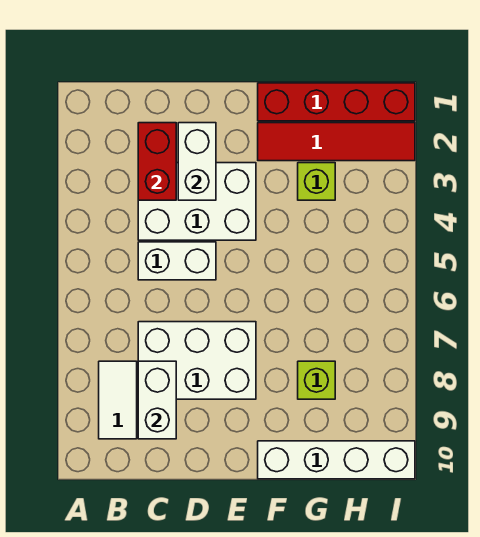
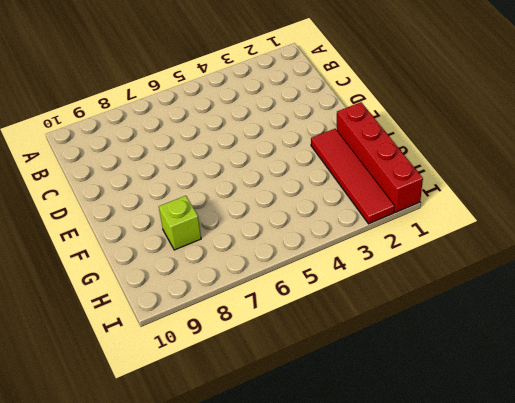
none -> white tile B8:B9 level 1
none -> white brick C3:E4 level 1
none -> white brick C5:D5 level 1

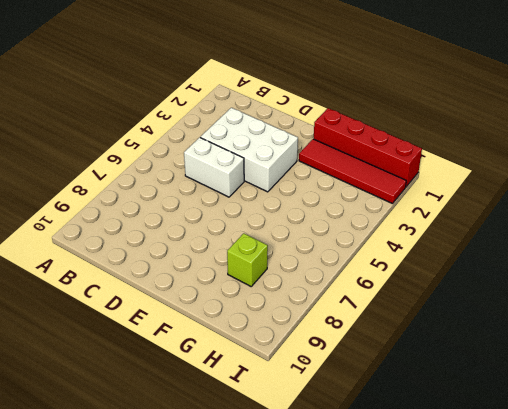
none -> white tile B8:B9 level 1
none -> white brick C7:E8 level 1
none -> white brick F10:I10 level 1

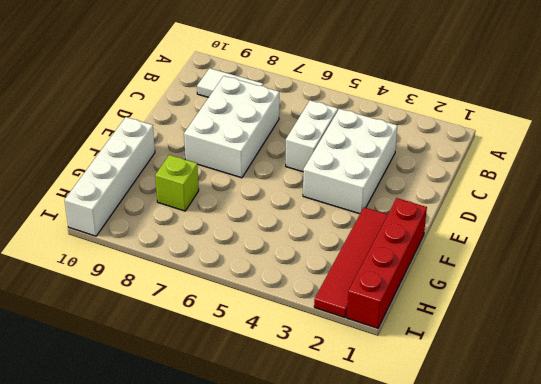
none -> lime brick G3 level 1
none -> red brick C2:C3 level 2
none -> white brick C8:C9 level 2

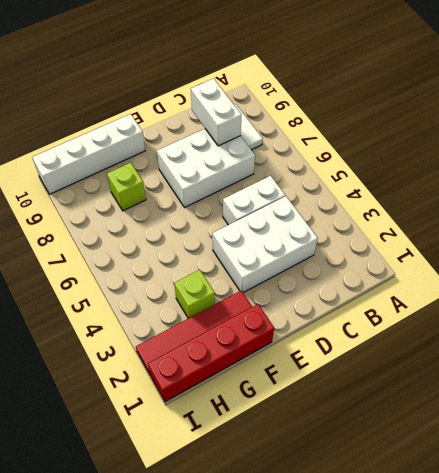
none -> red brick C2:C3 level 2
none -> white brick D2:D3 level 2

